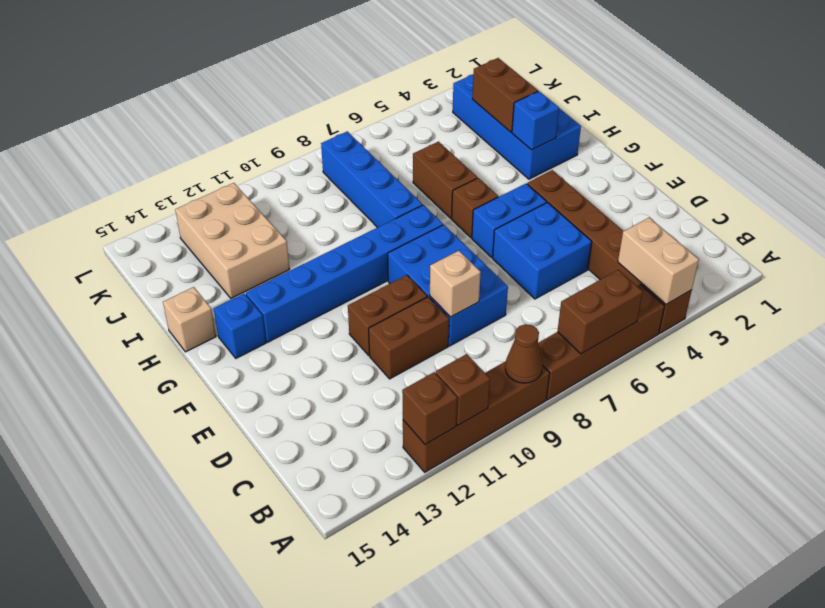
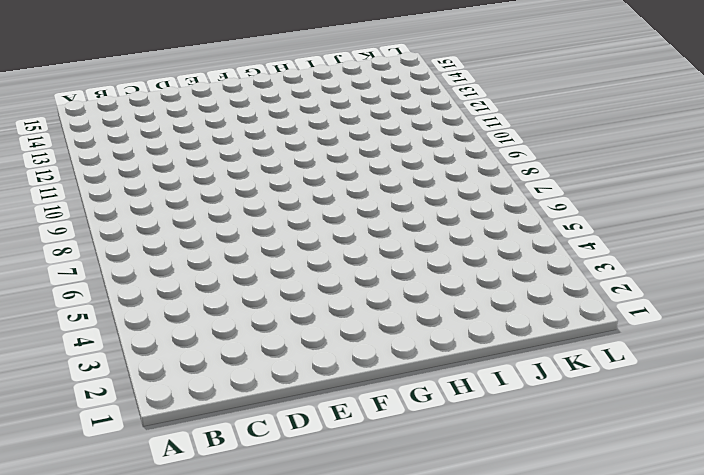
none -> brown brick A4:F4 level 1
none -> brown brick A5:A8 level 1
none -> brown brick A9:A12 level 1

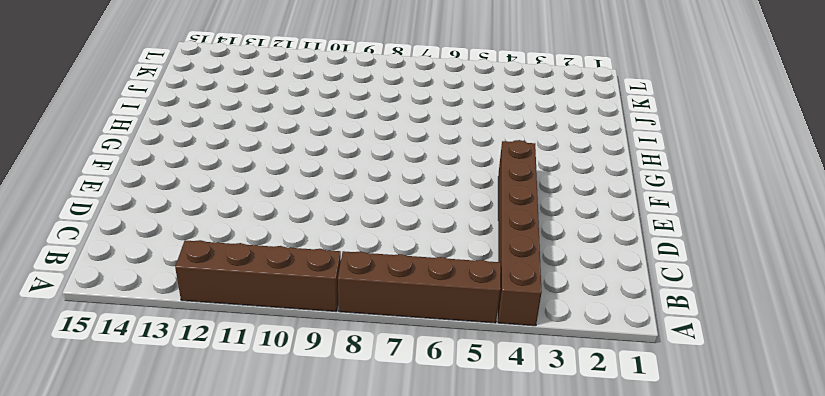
none -> blue brick D5:E6 level 1
none -> blue brick D8:F9 level 1
none -> brown brick D10:D11 level 1

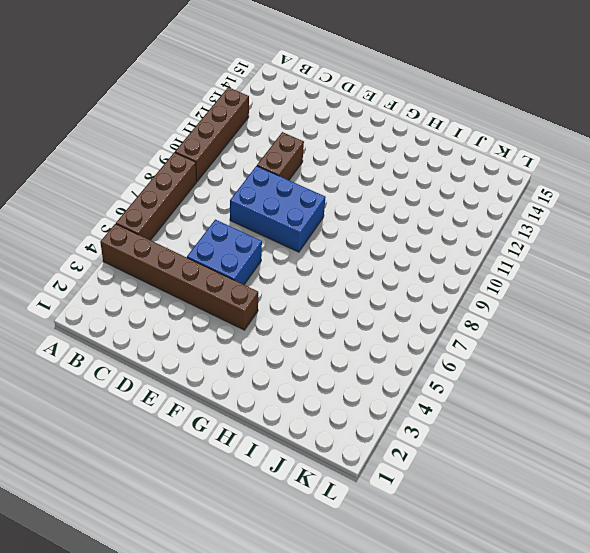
none -> brown brick E10:E11 level 1
none -> blue brick F5:F6 level 1
none -> brown brick G6 level 1

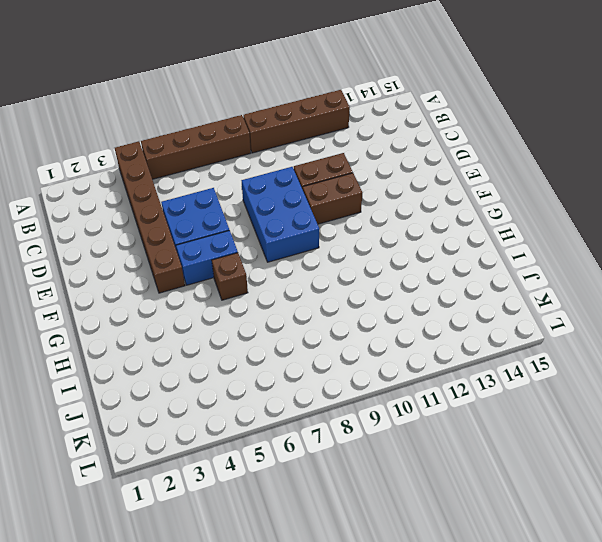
none -> blue brick G8:G13 level 1
none -> blue brick G14 level 1
none -> blue brick H2:K3 level 1

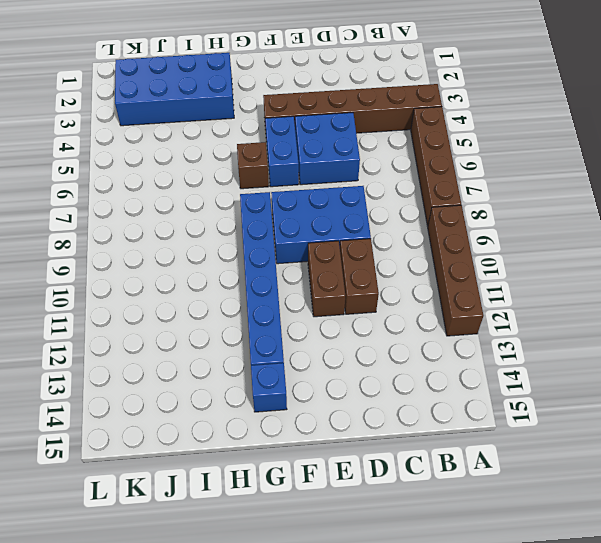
none -> brown brick H6:I6 level 1
none -> blue brick H8:K8 level 1
none -> tan brick H15 level 1

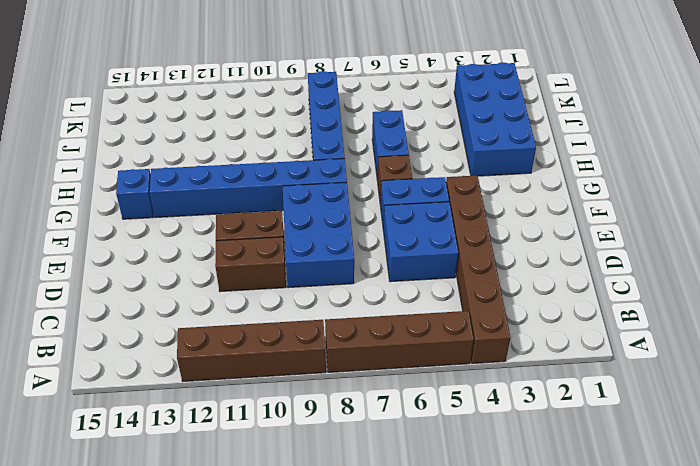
blue brick H6:I6 level 1 -> brown brick H6:I6 level 1
none -> tan brick H15 level 1
none -> tan brick I12:K13 level 1
none -> tan brick A4:B4 level 2

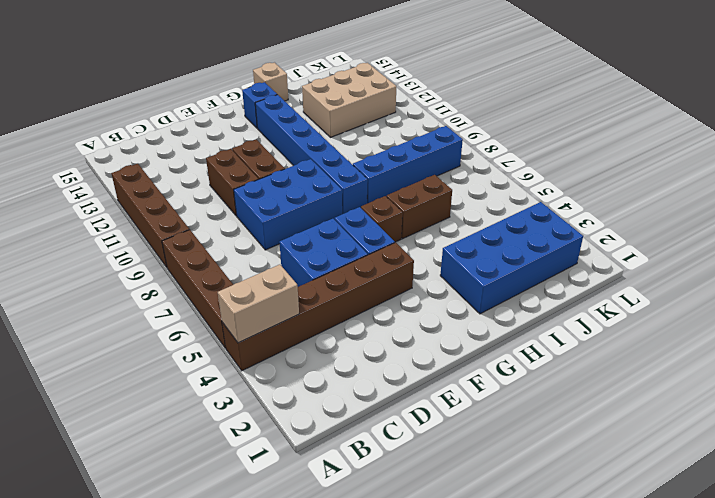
none -> brown brick A6:A7 level 2
none -> brown cone A9 level 2
none -> brown brick A11 level 2

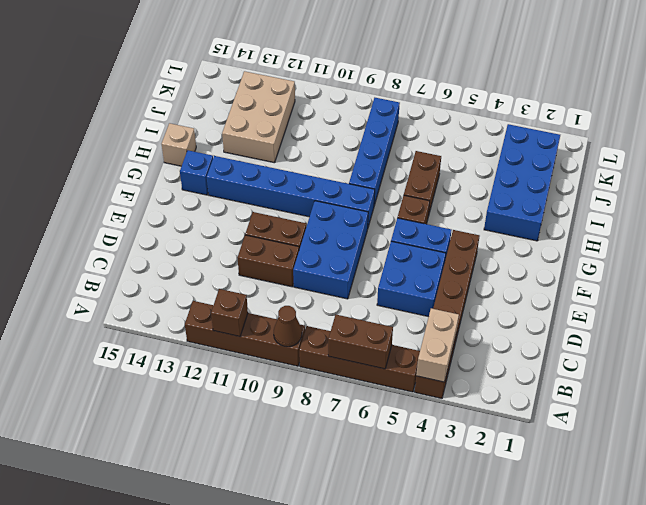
none -> brown brick A12 level 2
none -> tan brick D9 level 2
none -> blue brick H3 level 2

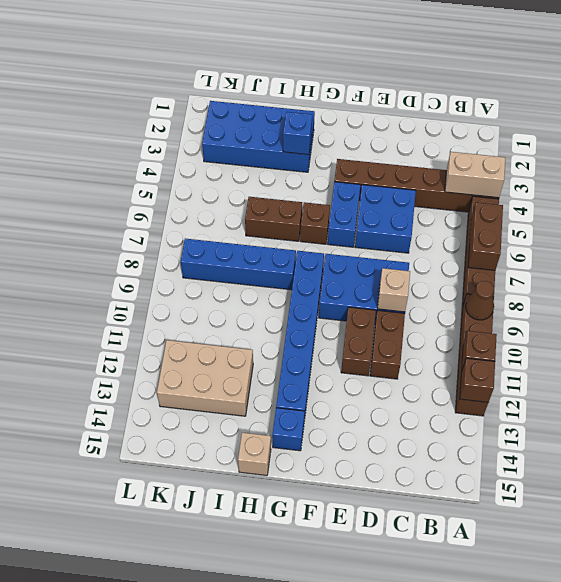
none -> brown brick I3:J3 level 2

